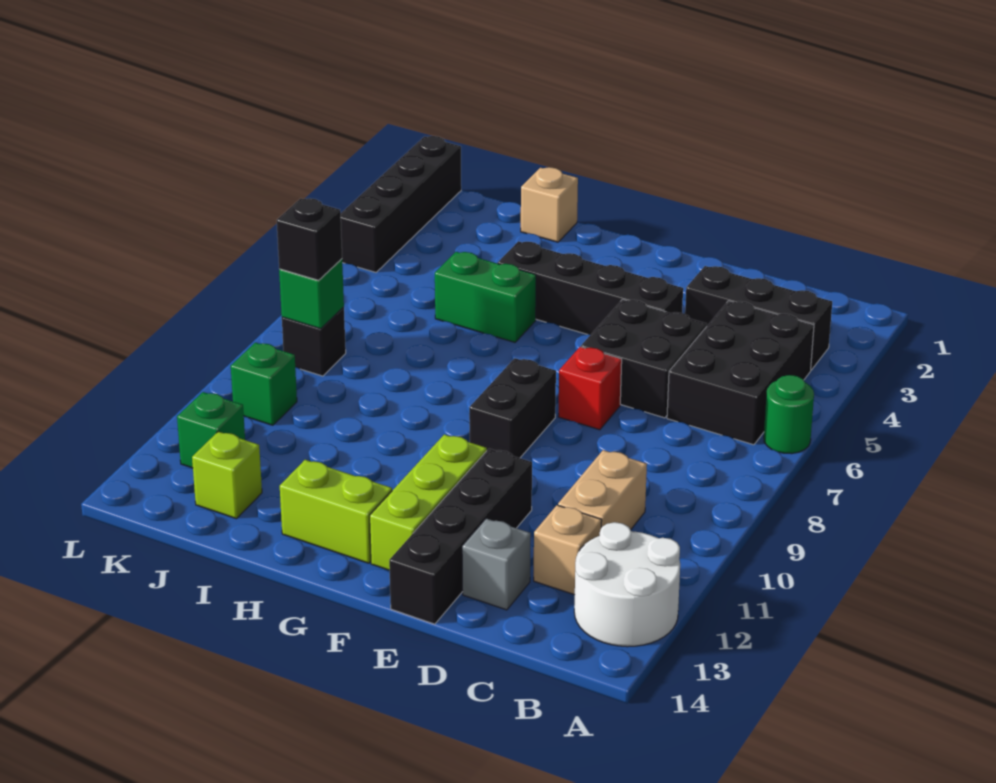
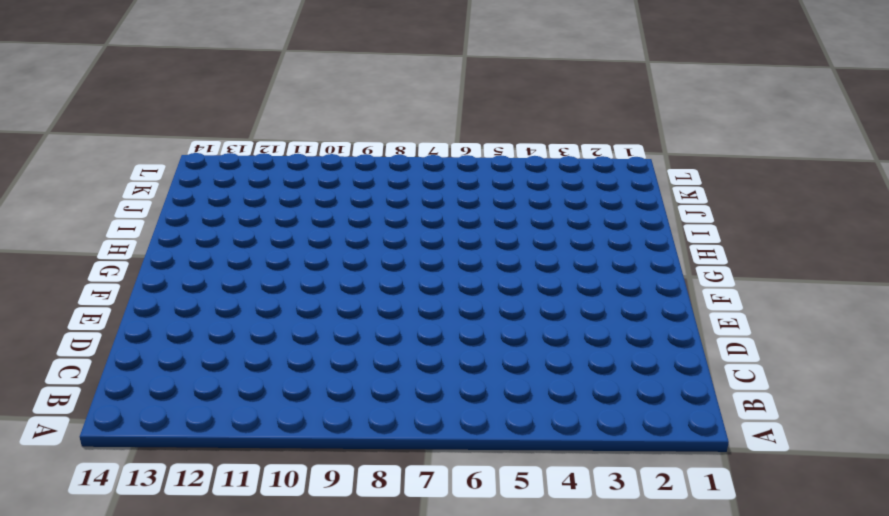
none -> green round brick A6 level 1
none -> white round brick A12:B13 level 1
none -> black brick B3:D3 level 1

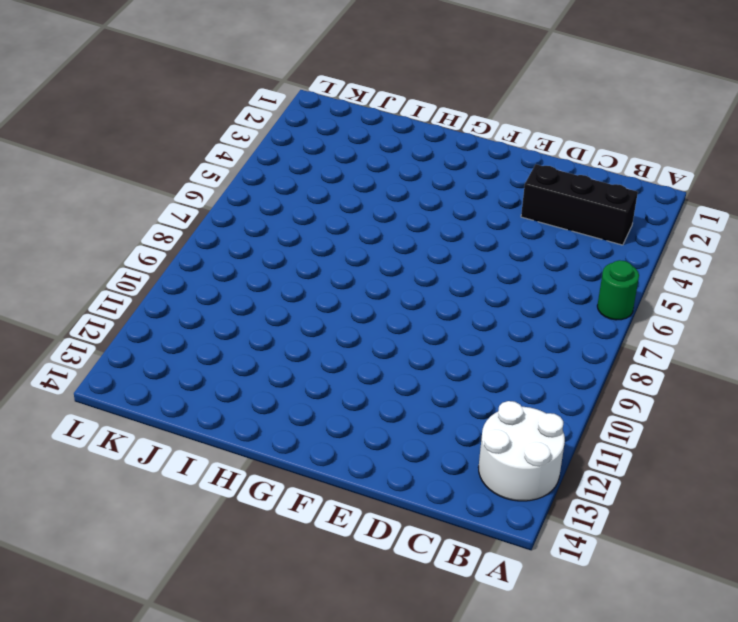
none -> black brick B4:C6 level 1
none -> tan brick C10:C11 level 1
none -> tan brick C12 level 1

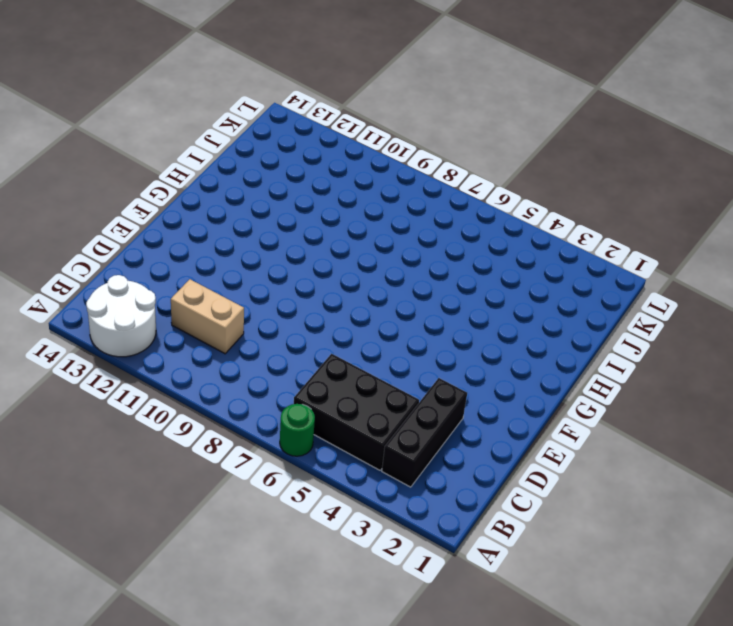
none -> tan brick C12 level 1
none -> black brick D5:E6 level 1
none -> grey brick D13 level 1

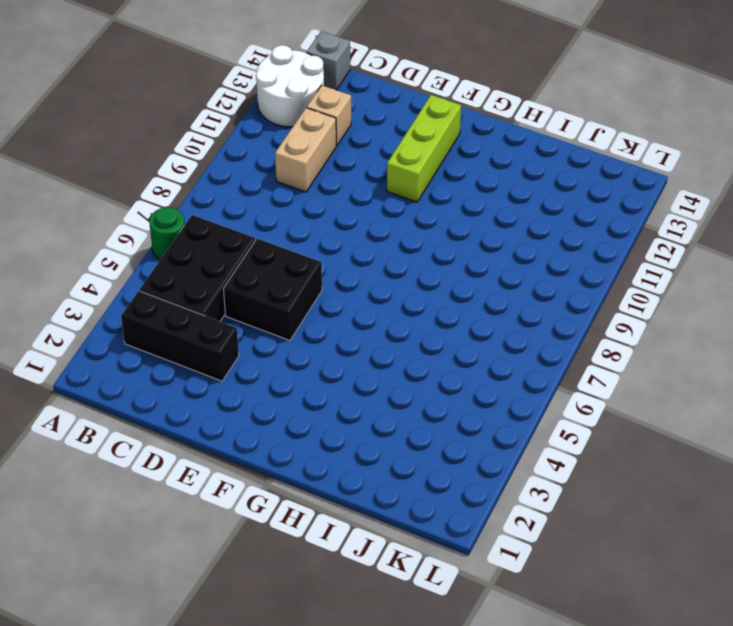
grey brick B14 level 1 -> grey brick D13 level 1
none -> black brick E4:H4 level 1
none -> red brick E7 level 1
none -> black brick E11:E14 level 1

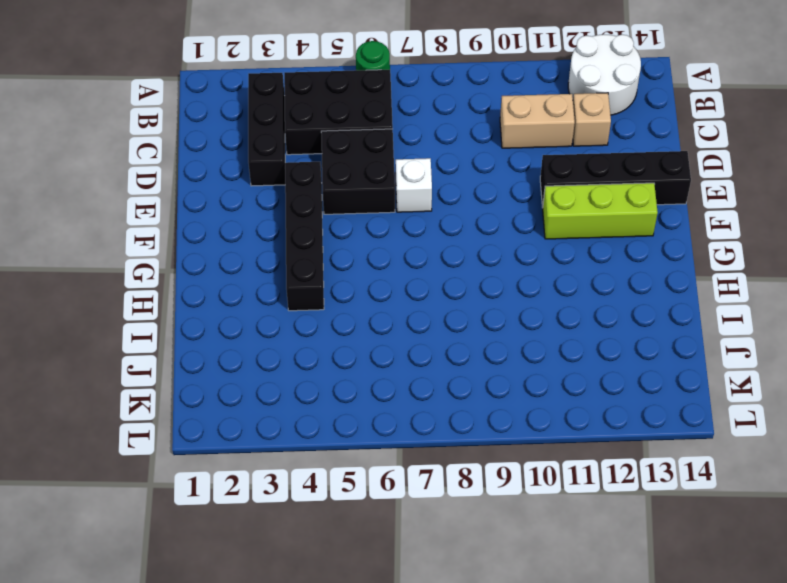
white brick E7 level 1 -> red brick E7 level 1
none -> grey brick D13 level 1
none -> black brick F8:F9 level 1
none -> lime brick G13:H13 level 1

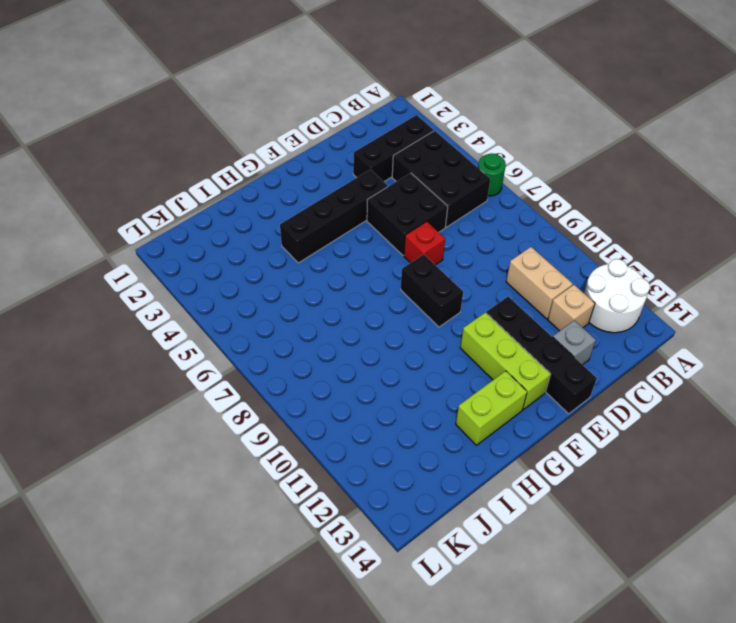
none -> green brick H5:I5 level 1
none -> tan brick I1 level 1
none -> lime brick J13 level 1

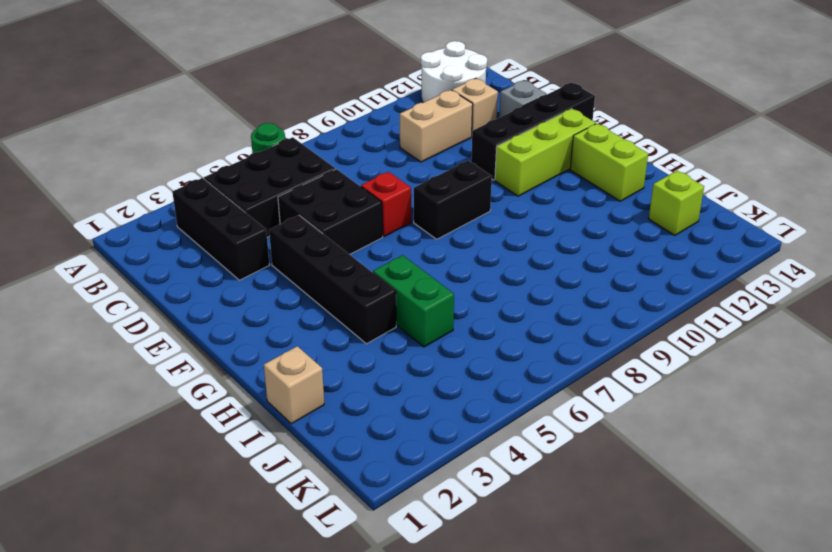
none -> black brick K8 level 1
none -> green brick K10 level 1
none -> green brick K12 level 1

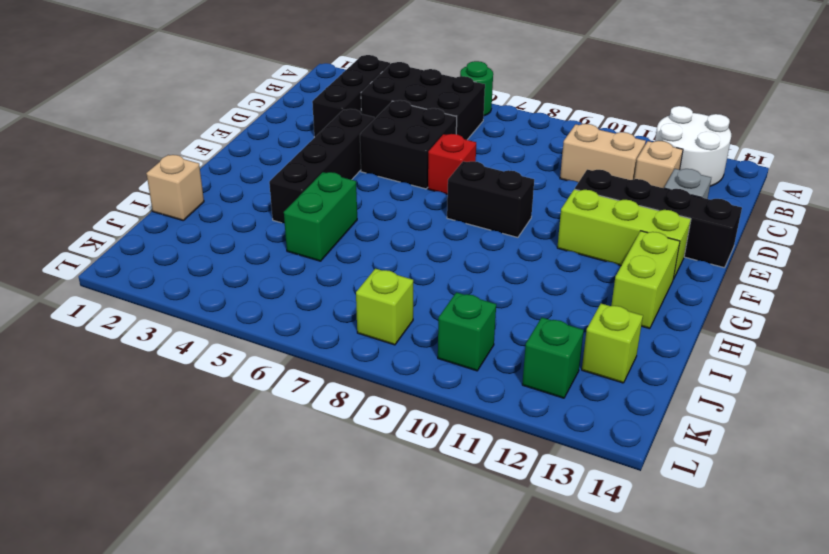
lime brick K8 level 1 -> black brick K8 level 1
none -> black brick L1:L4 level 1
none -> green brick K8 level 2
none -> black brick K8 level 3

